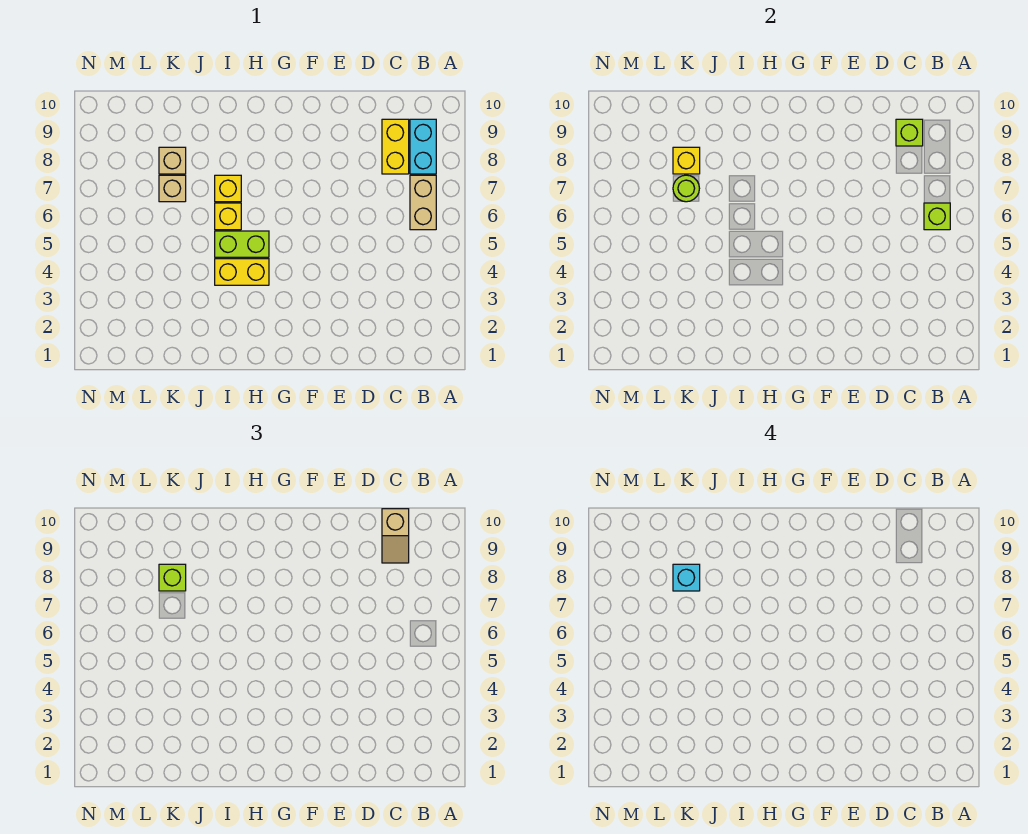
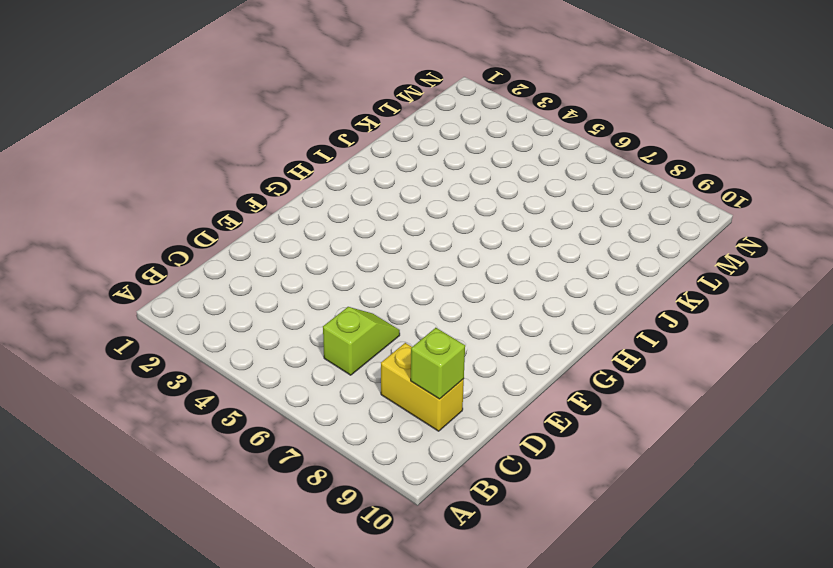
lime slope C6:D6 level 1 top C -> none
none -> tan brick B6:B7 level 1
none -> cyan brick B8:B9 level 1
none -> yellow brick H4:I4 level 1

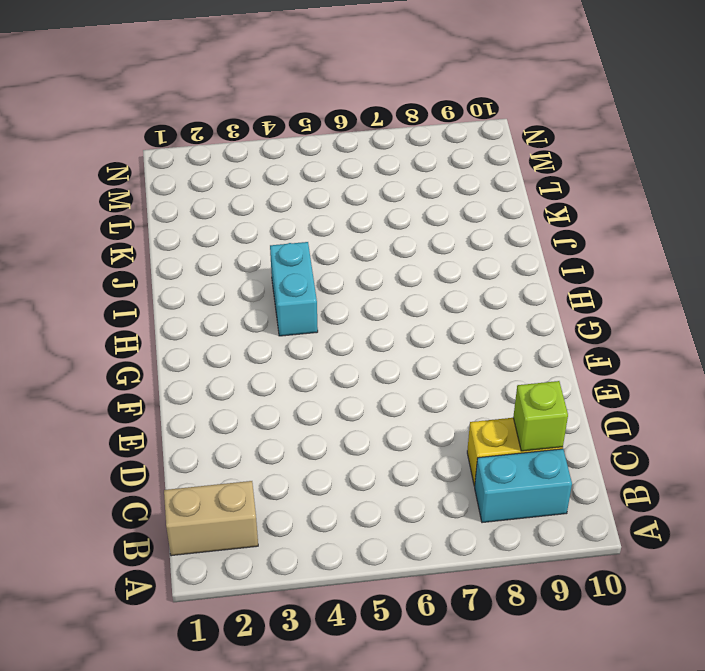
tan brick B1:B2 level 1 -> tan brick B6:B7 level 1
cyan brick H4:I4 level 1 -> yellow brick H4:I4 level 1
none -> lime brick H5:I5 level 1
none -> yellow brick I6 level 1
none -> yellow brick I7 level 1

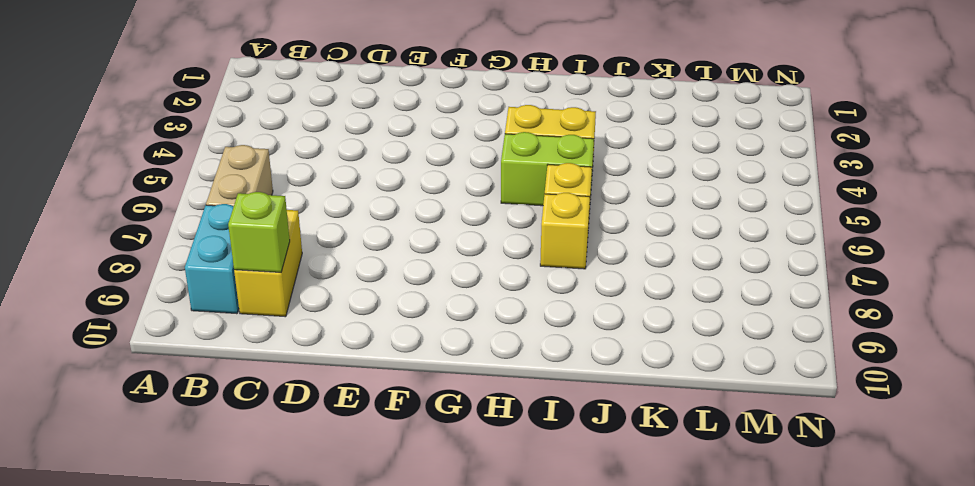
none -> tan brick K7 level 1
none -> tan brick K8 level 1
none -> lime brick B6 level 2

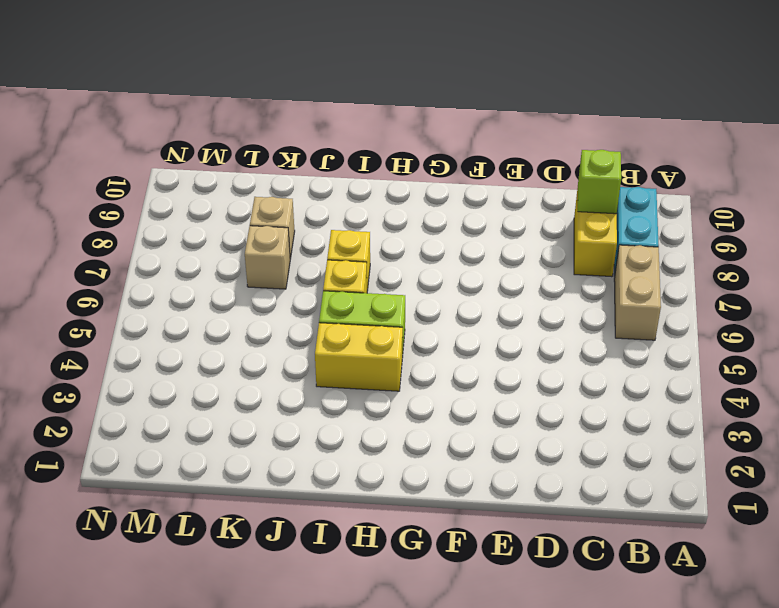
none -> lime brick B6 level 2
none -> lime round brick K7 level 2
none -> yellow brick K8 level 2

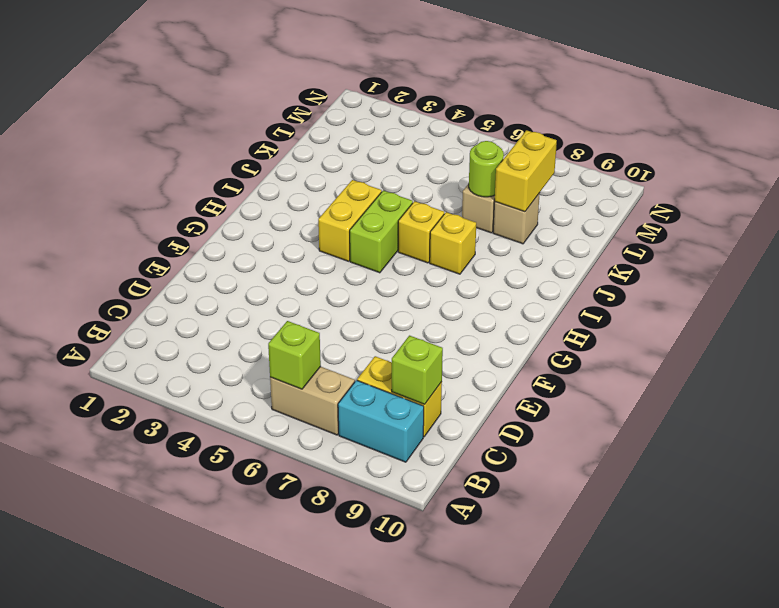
yellow brick K8:L8 level 2 -> yellow brick K8 level 2
none -> tan slope C9:C10 level 3 top 10
none -> lime brick K8 level 3
none -> cyan brick K8 level 4

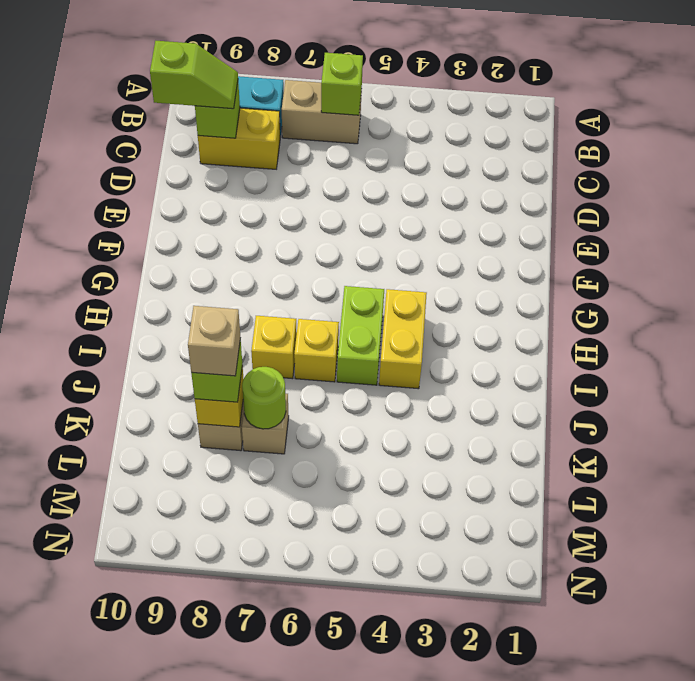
lime slope C9:C10 level 3 top 10 -> tan slope C9:C10 level 3 top 10
tan brick K8 level 4 -> cyan brick K8 level 4

